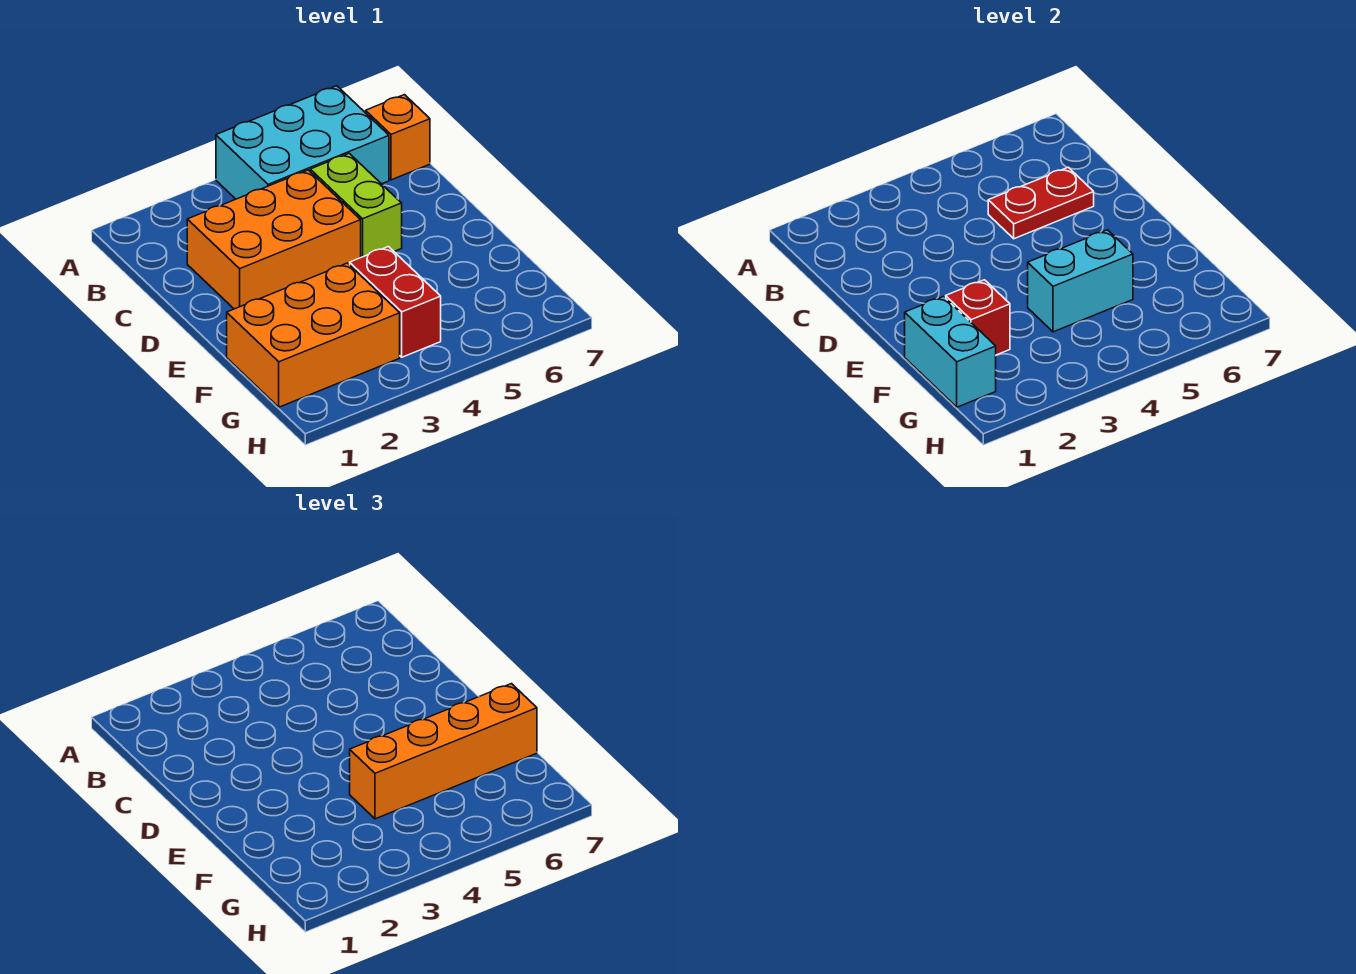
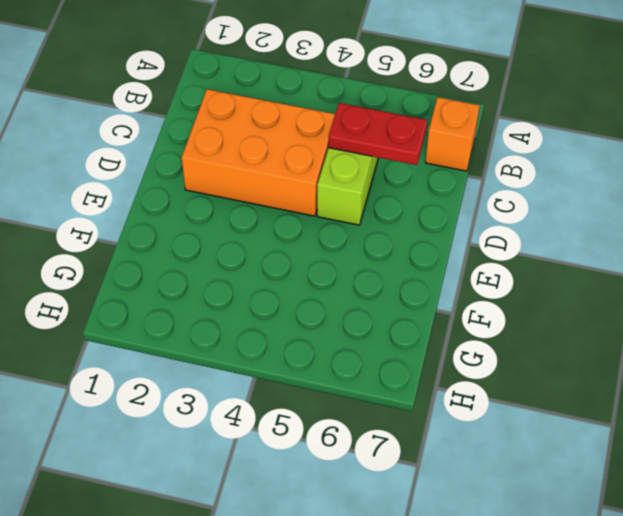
none -> cyan brick A4:B6 level 1
none -> orange brick F1:G3 level 1

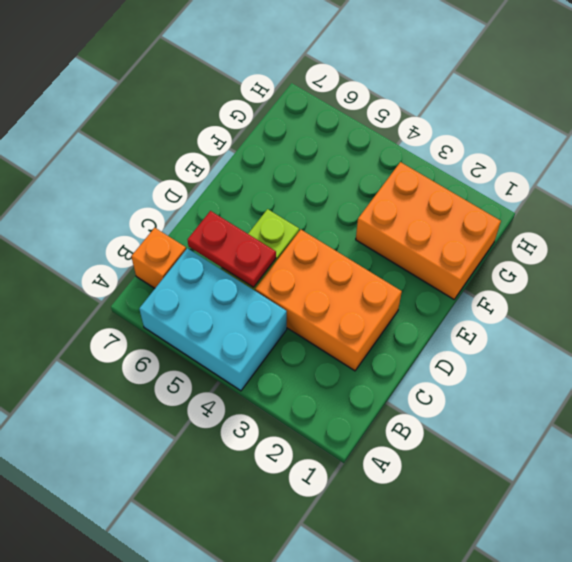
none -> red brick F4:G4 level 1
none -> cyan brick F1:G1 level 2

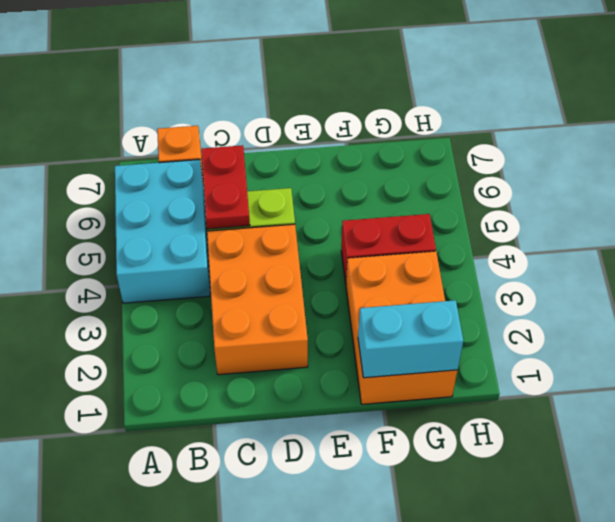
none -> red brick F2 level 2
none -> cyan brick F4:F5 level 2

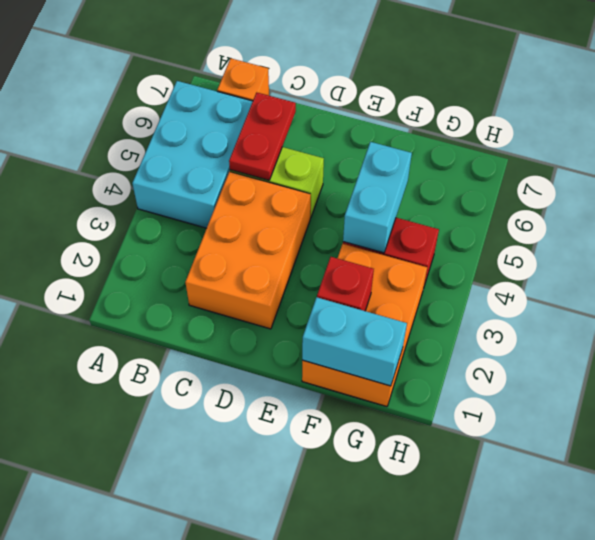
none -> orange brick F4:F7 level 3

